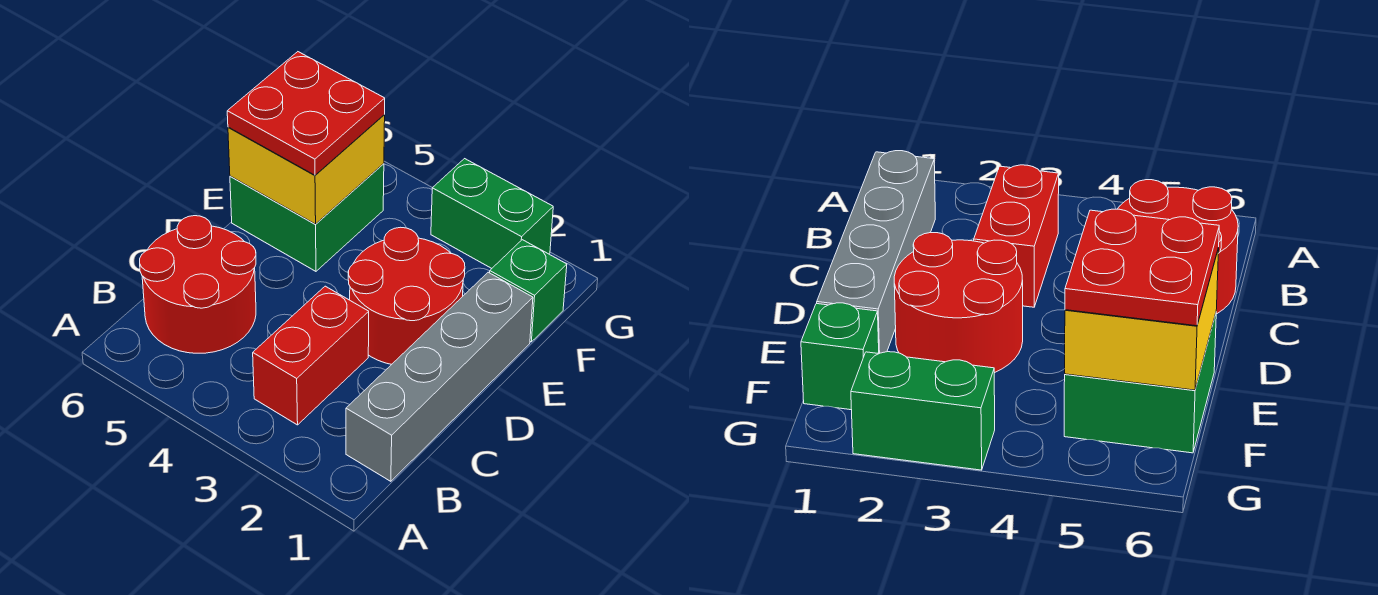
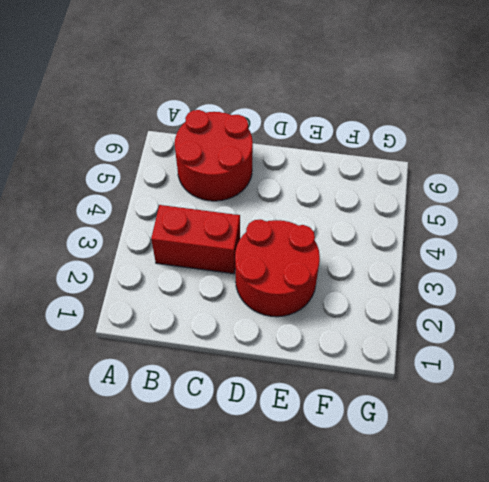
none -> grey brick B1:E1 level 1
none -> green brick E5:F6 level 1

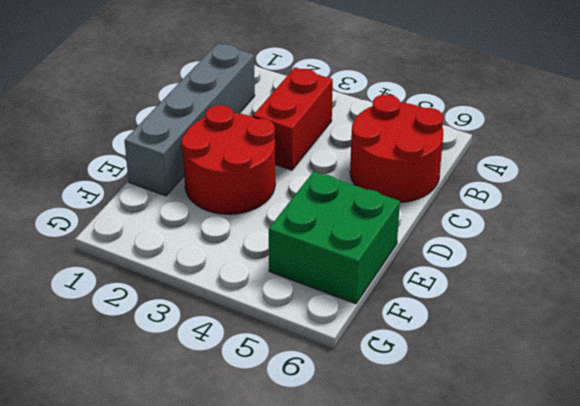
none -> green brick F1 level 1
none -> green brick G2:G3 level 1

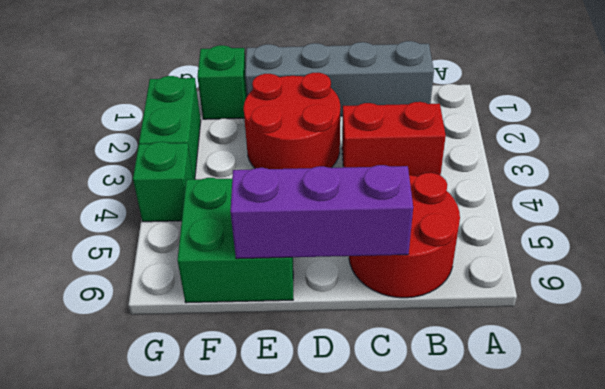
purple brick C6:E6 level 2 -> yellow brick E5:F6 level 2
green brick G4 level 1 -> none
none -> red plate E5:F6 level 3

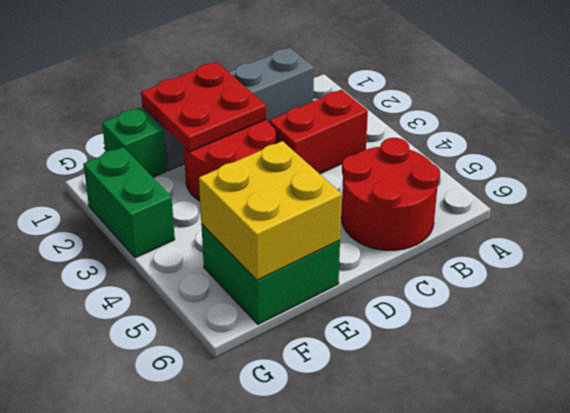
red plate D1:E2 level 2 -> red plate E5:F6 level 3

